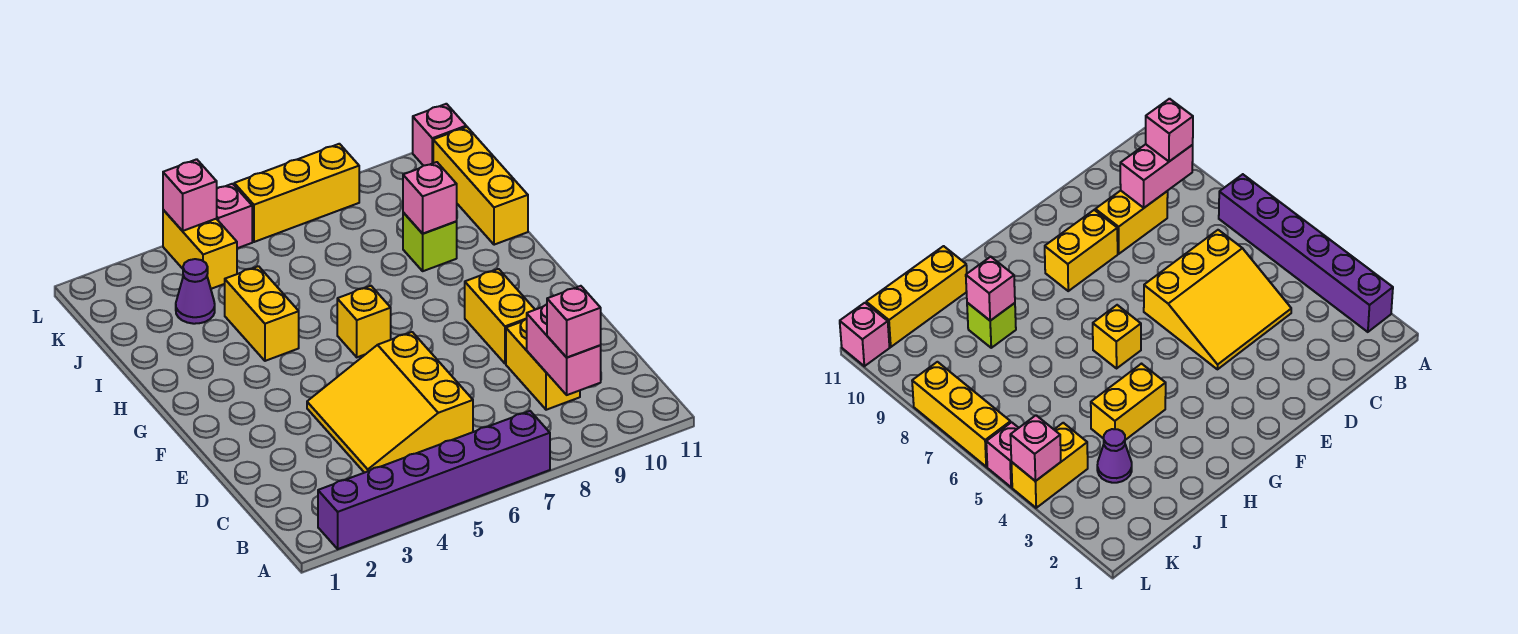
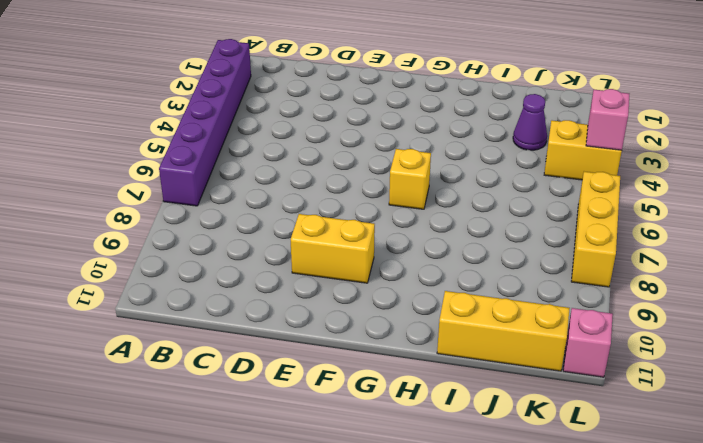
none -> yellow slope C4:E6 level 1 top 6
none -> yellow brick C9:D9 level 1
none -> yellow brick H4:I4 level 1

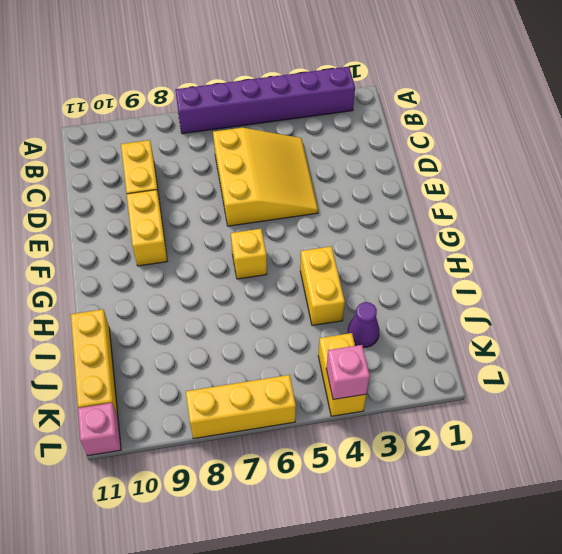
none -> lime brick I9 level 1
none -> pink brick L5 level 1
none -> pink brick B9:C9 level 2

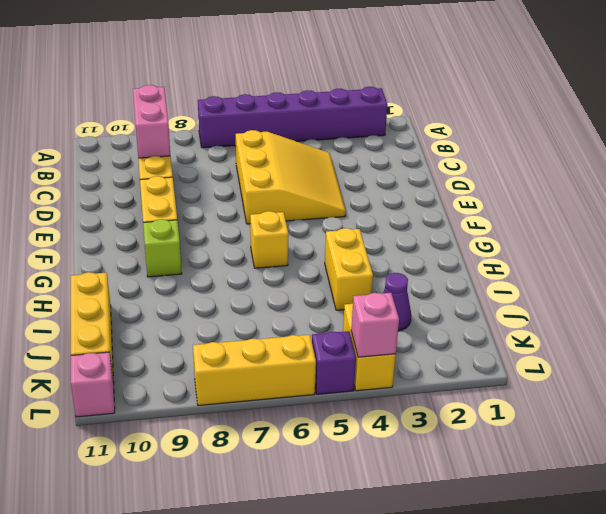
lime brick G9 level 1 -> lime brick I9 level 1
purple brick L5 level 1 -> pink brick L5 level 1
none -> pink brick I9 level 2
none -> pink brick B9 level 3

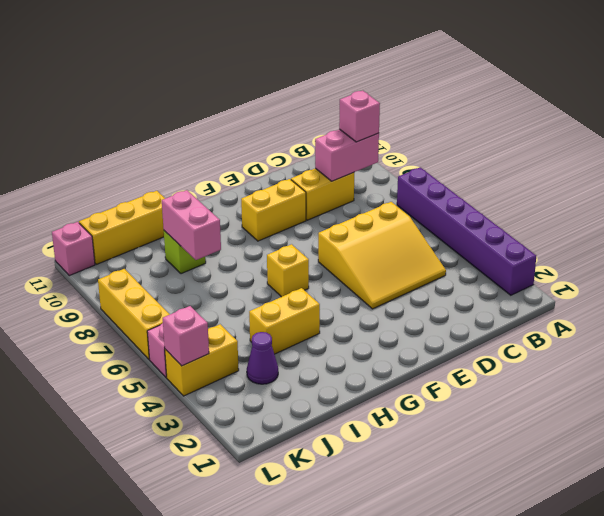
pink brick I8:I9 level 2 -> pink brick I9 level 2

